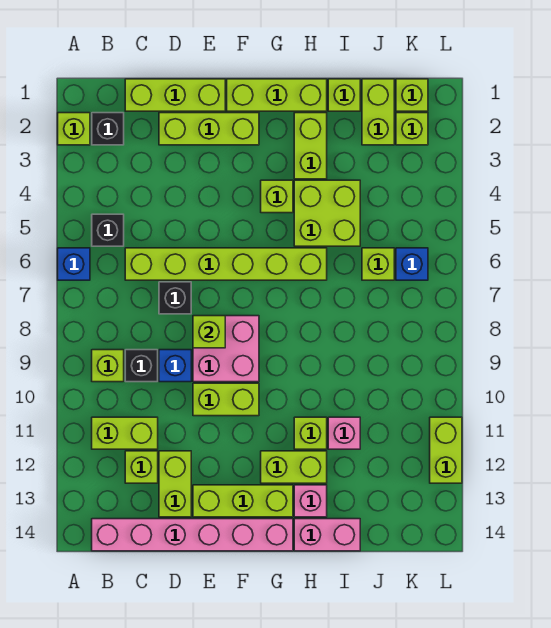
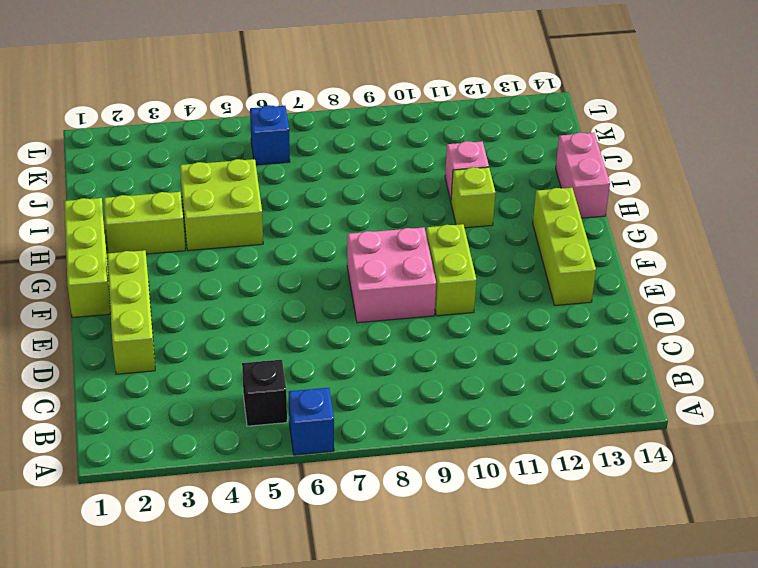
none -> lime brick A2 level 1
none -> black brick B2 level 1
none -> lime brick B9 level 1
none -> lime brick B11:C11 level 1

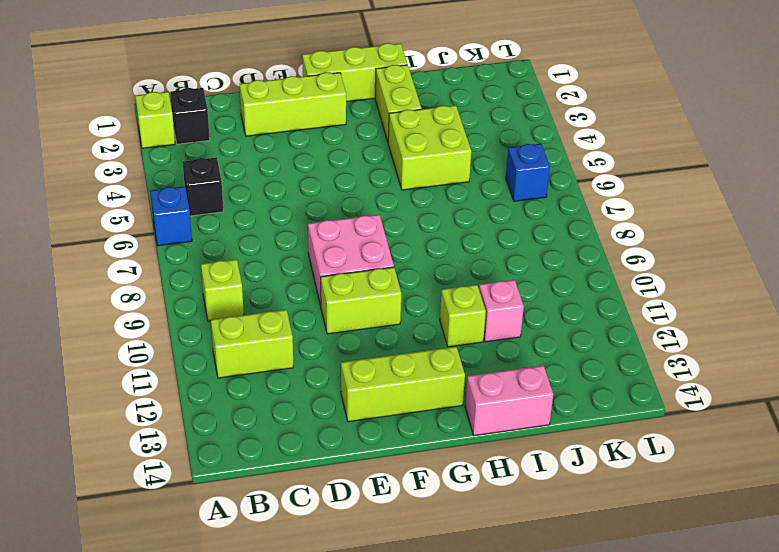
none -> pink brick B14:G14 level 1
none -> lime brick C1:E1 level 1
none -> lime brick C6:H6 level 1
none -> black brick C9 level 1

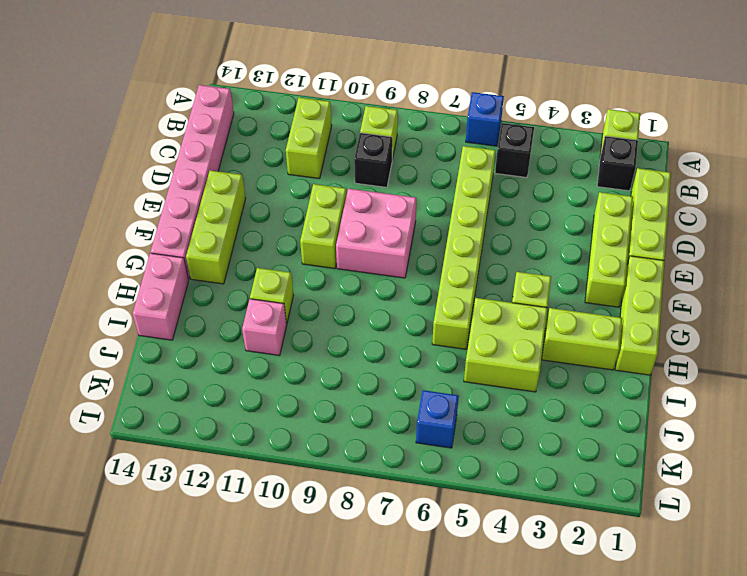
none -> lime brick C12 level 1
none -> black brick D7 level 1
none -> blue brick D9 level 1
none -> lime brick D12:D13 level 1

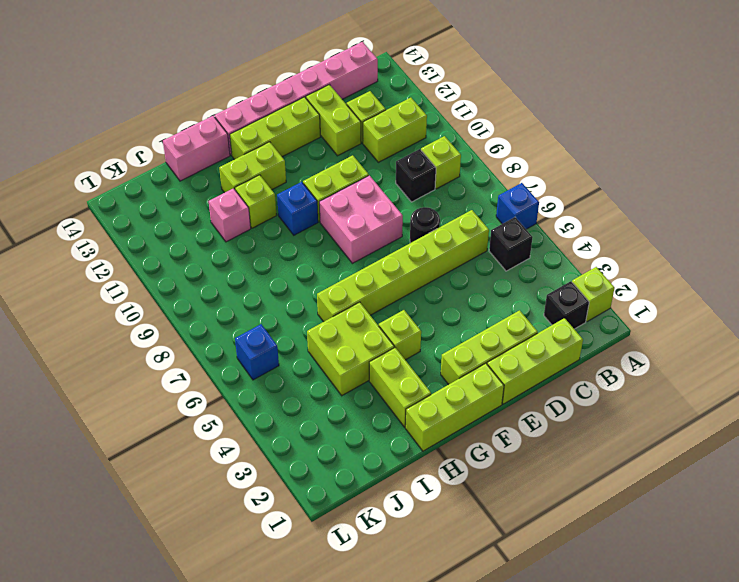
black round brick D7 level 1 -> black brick D7 level 1
blue brick G10 level 1 -> blue brick D9 level 1
none -> pink brick H13 level 1
none -> lime brick I1 level 1
none -> lime brick J1:J2 level 1
none -> lime brick J6 level 1

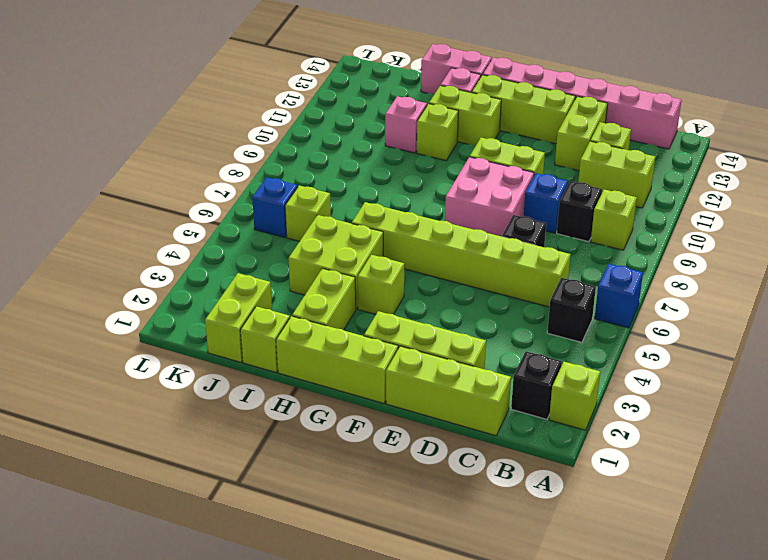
none -> lime brick K1 level 1
none -> lime brick K2 level 1
none -> lime brick L11:L12 level 1
none -> lime brick E8 level 2

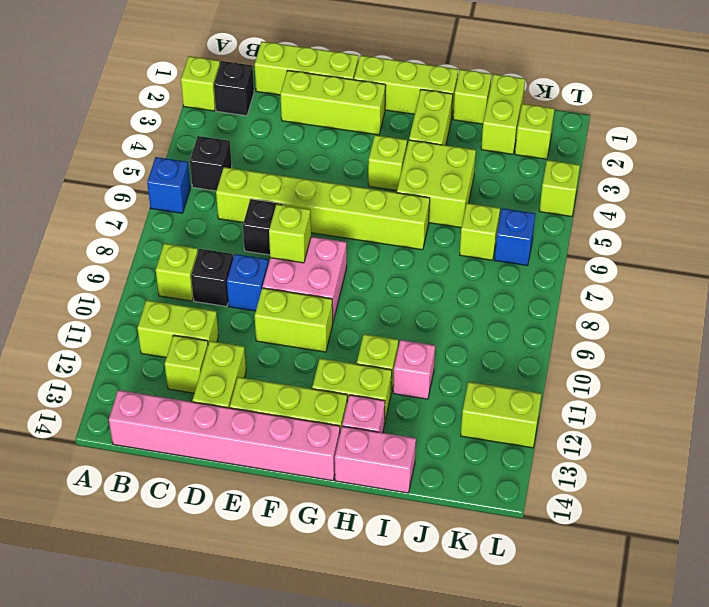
lime brick K12:L12 level 1 -> lime brick L11:L12 level 1
lime brick L4 level 1 -> lime brick K1 level 1

